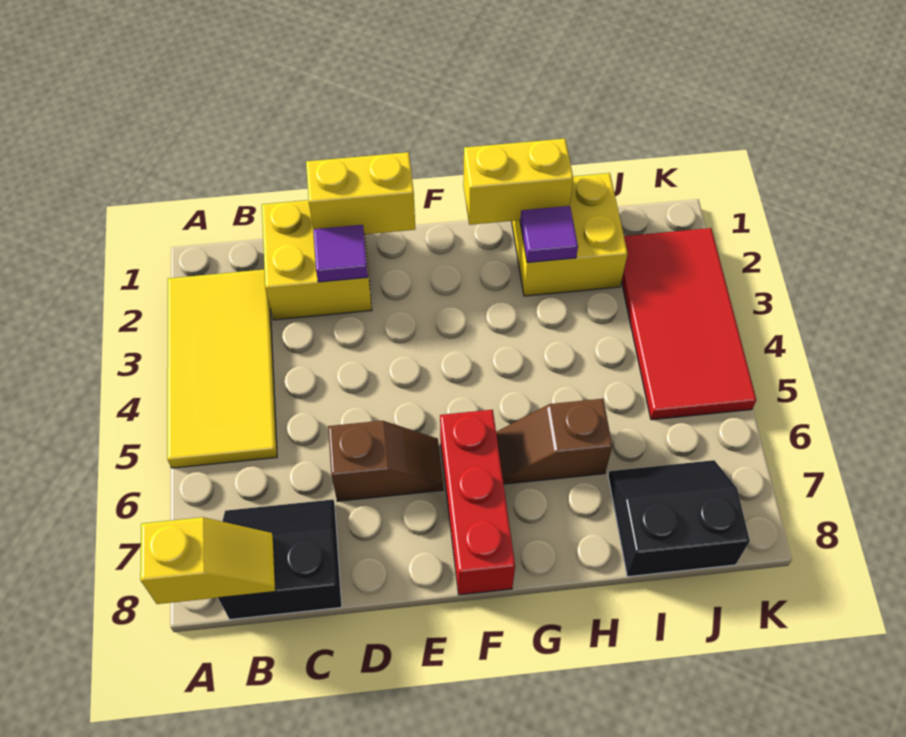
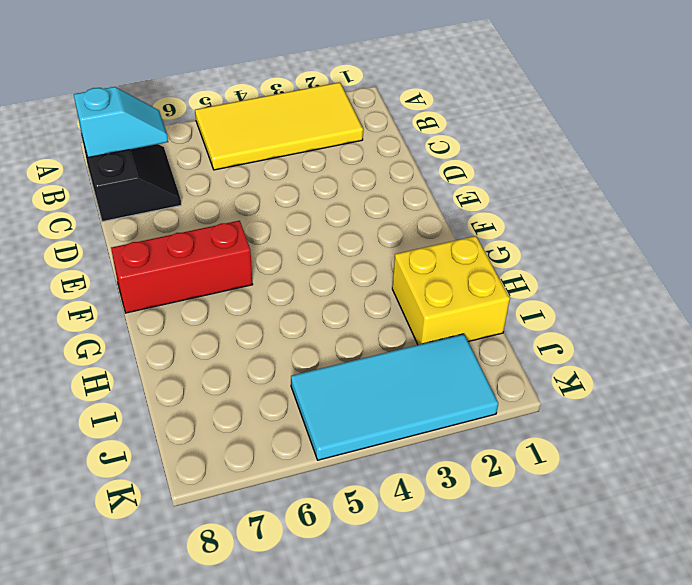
cyan slope B7:B8 level 2 top 8 -> yellow slope A8:B8 level 2 top A
cyan tile J2:K5 level 1 -> red tile J2:K5 level 1
none -> yellow brick C1:D2 level 1
none -> brown slope D6:E6 level 1 top D
none -> brown slope G6:H6 level 1 top H

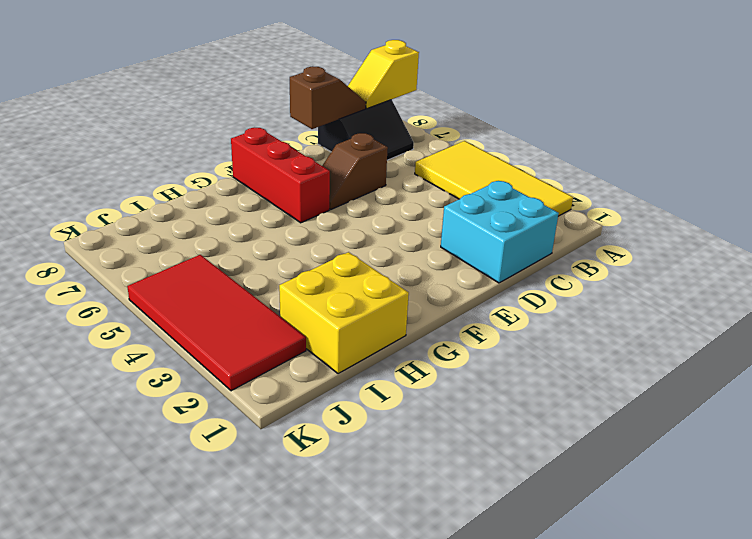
cyan brick C1:D2 level 1 -> yellow brick C1:D2 level 1
brown slope C8:D8 level 2 top D -> brown slope G6:H6 level 1 top H
none -> black slope I7:J8 level 1 top 8
none -> yellow brick D1:E1 level 2
none -> purple tile D2 level 2

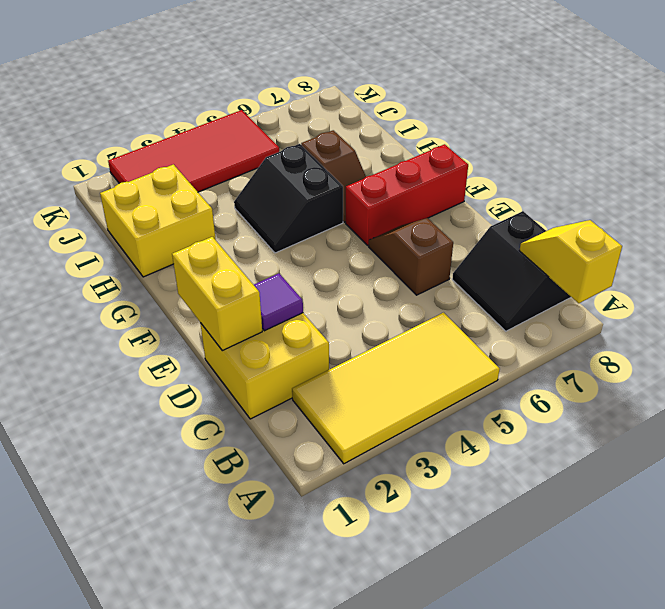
black slope G4:H5 level 1 top 5 -> black slope I7:J8 level 1 top 8
none -> yellow brick G1:H1 level 2
none -> purple tile H2 level 2

